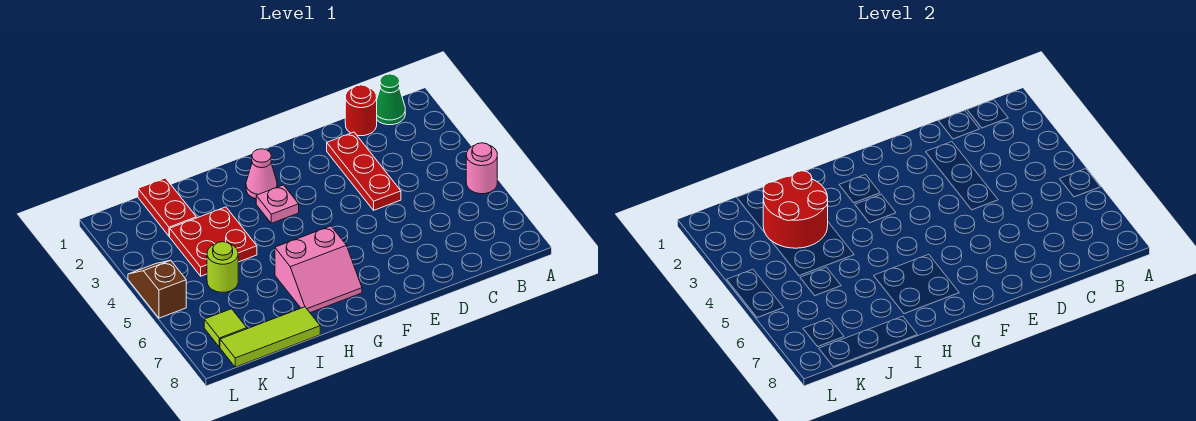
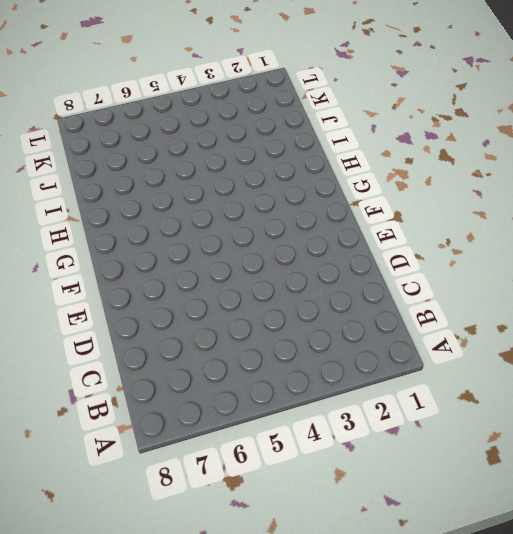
none -> pink round brick A5 level 1
none -> green cone B1 level 1
none -> red round brick C1 level 1

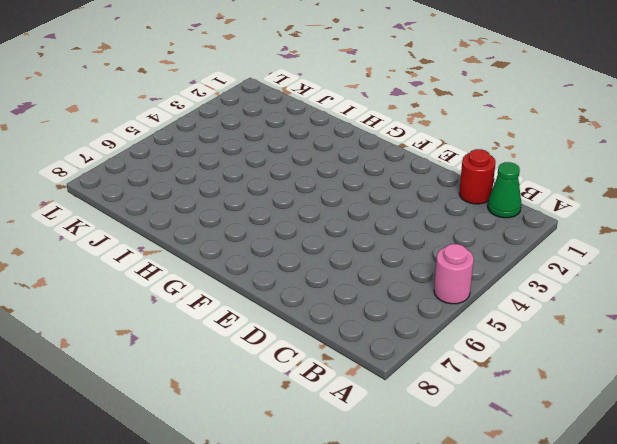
none -> red plate D2:D4 level 1
none -> pink cone G2 level 1
none -> pink plate G3 level 1

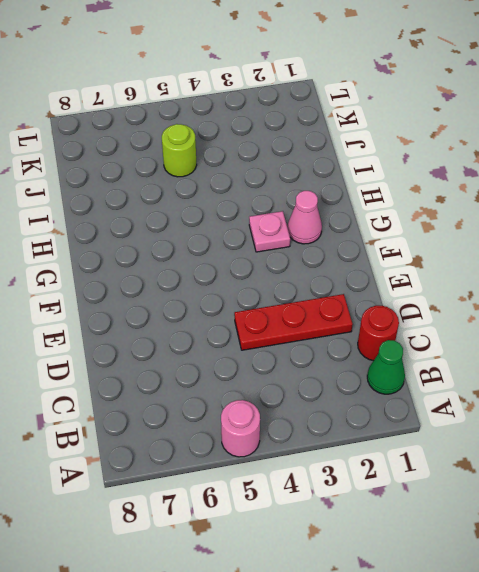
none -> pink slope G6:H7 level 1 top 6
none -> red plate I3:J4 level 1
none -> lime tile I8:K8 level 1

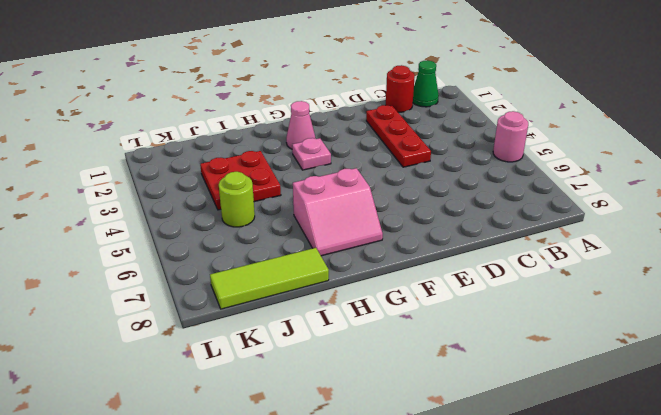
none -> red plate J1:J2 level 1
none -> lime tile K7 level 1
none -> brown slope L4:L5 level 1 top 5

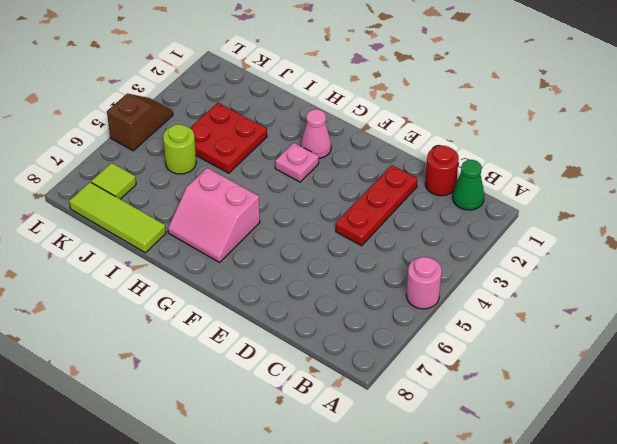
none -> red plate J1:J2 level 1
none -> red round brick I2:J3 level 2

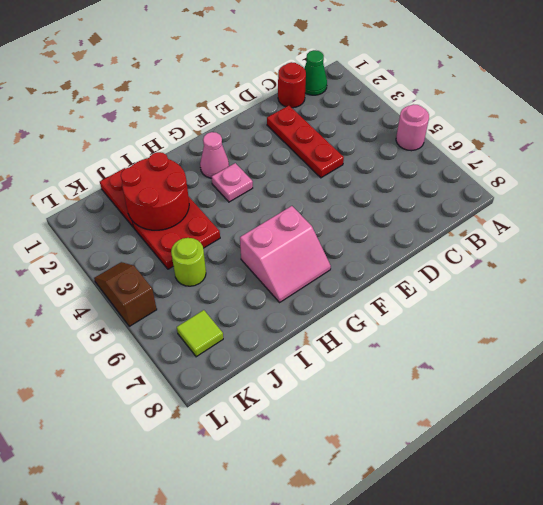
none -> lime tile I8:K8 level 1

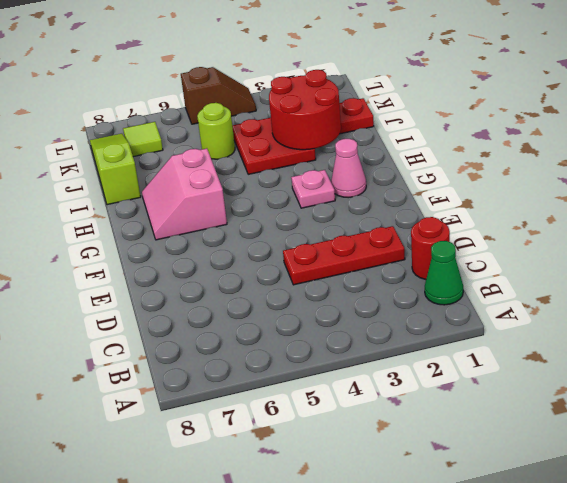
lime slope I8:K8 level 1 top I -> lime tile I8:K8 level 1
none -> pink round brick A5 level 1

